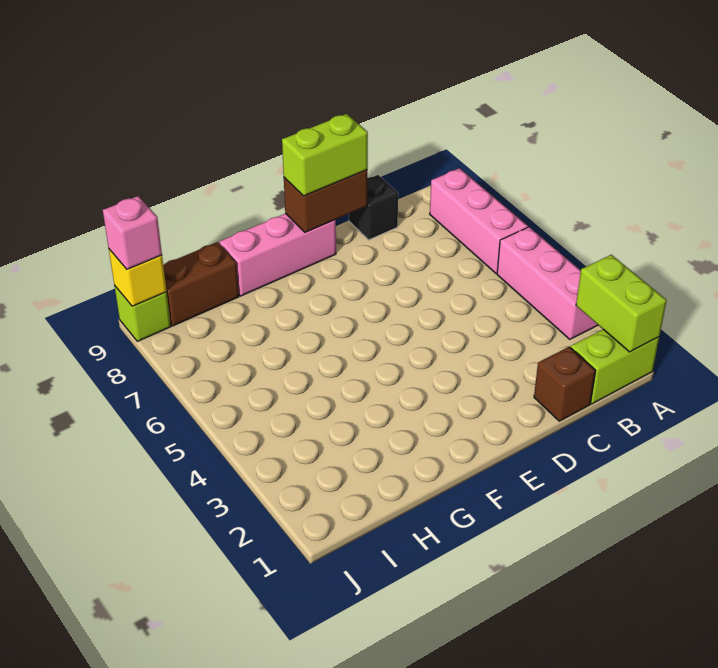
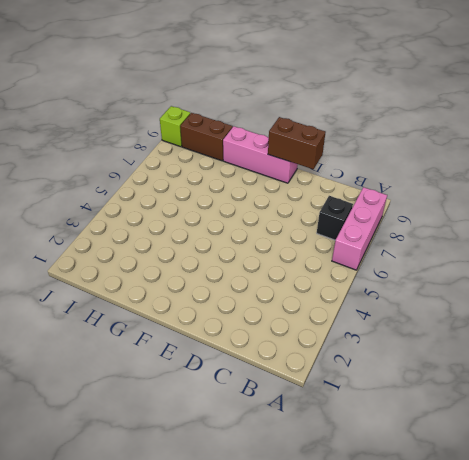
black brick B7 level 1 -> black brick C9 level 1
none -> lime brick A1:B1 level 1
none -> pink brick A3:A5 level 1
none -> brown brick C1 level 1

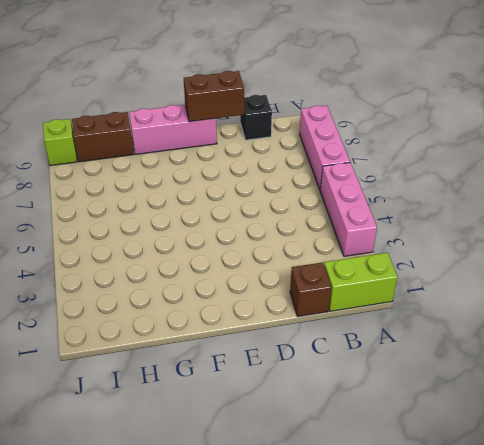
none -> lime brick A1:A2 level 2
none -> yellow brick J9 level 2
none -> lime brick D9:E9 level 3

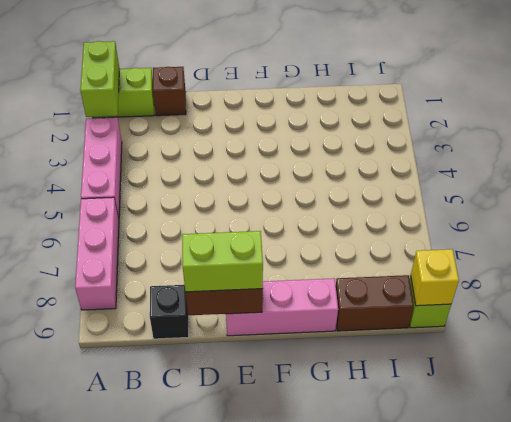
none -> pink brick J9 level 3

